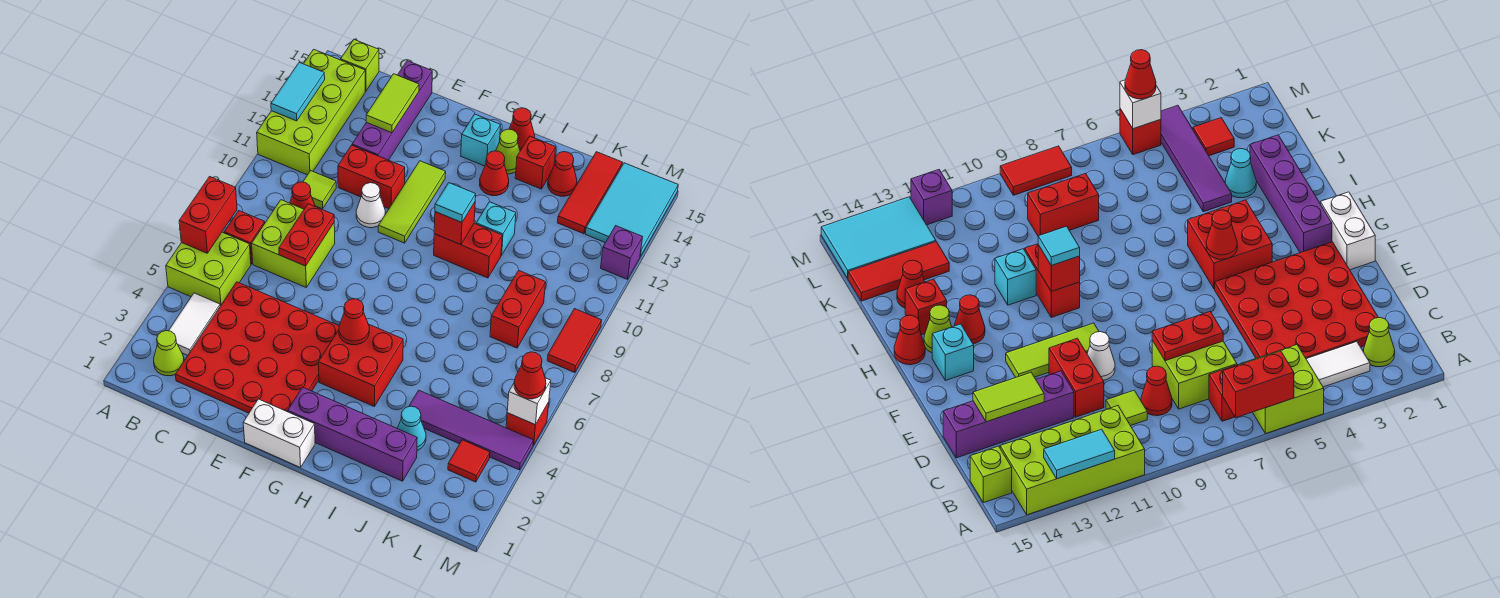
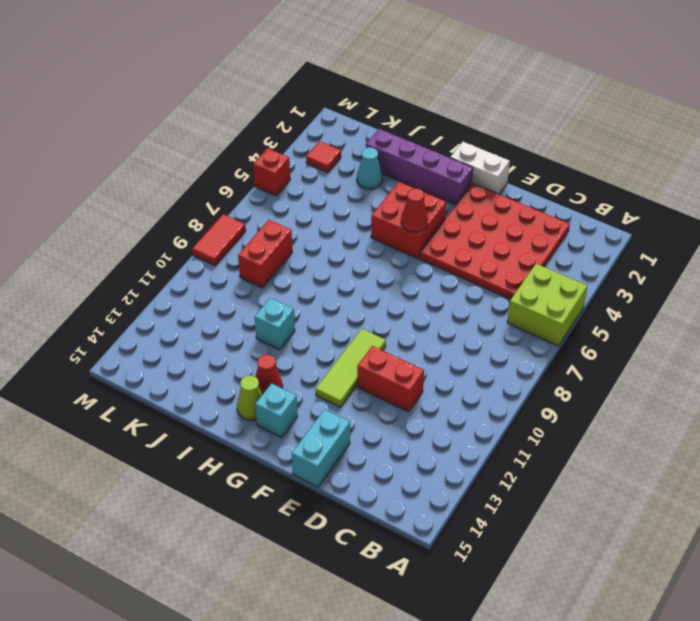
cyan brick E14:E15 level 1 -> none
none -> lime brick A11:B14 level 1
none -> lime cone B2 level 1
none -> white tile B3:B4 level 1
none -> red brick B7 level 1

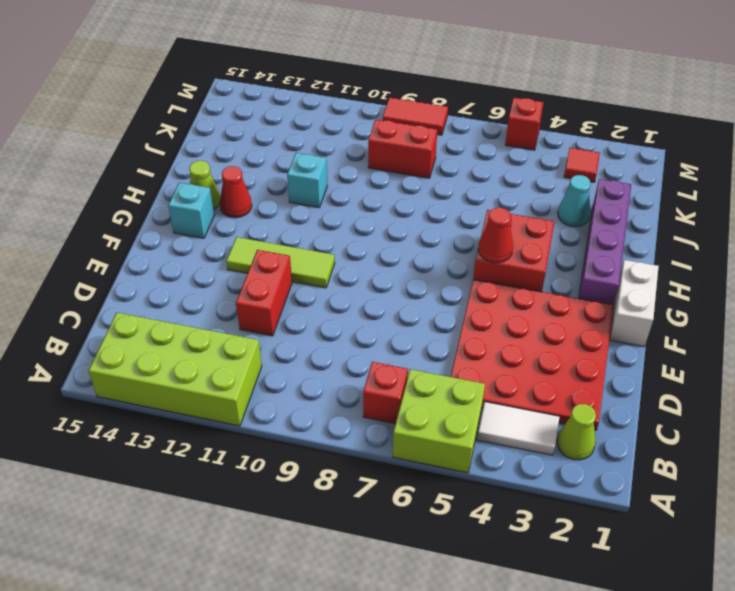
none -> lime brick B15 level 1
none -> lime brick C7:D8 level 1
none -> red cone C9 level 1
none -> lime tile C10 level 1

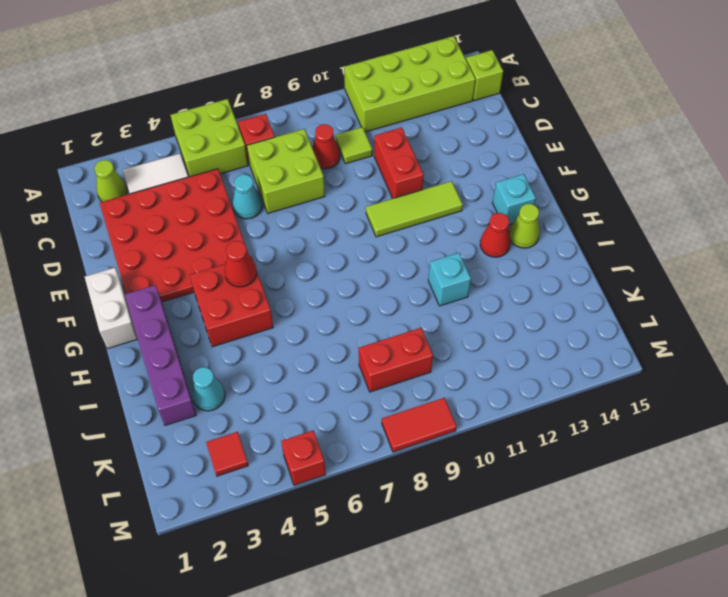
cyan cone D6 level 1 -> none
none -> purple brick D12:D15 level 1
none -> white cone E10 level 1
none -> red brick H10:I10 level 1
none -> red cone H15 level 1

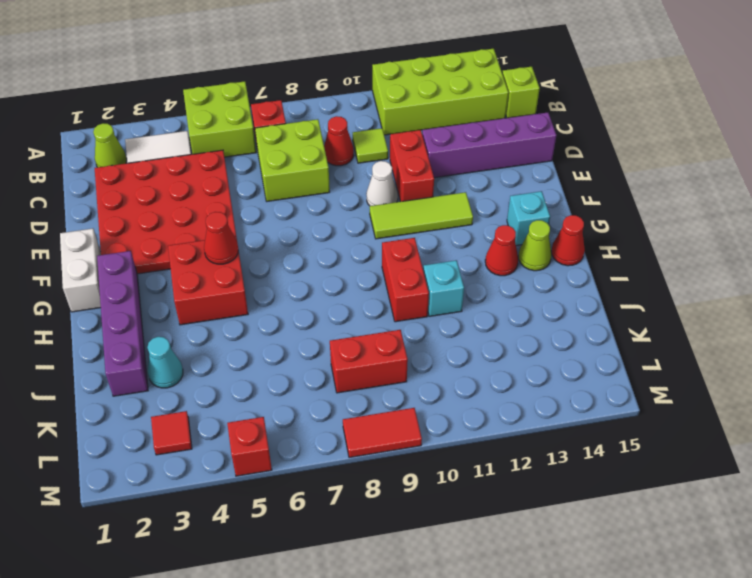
none -> red brick I14 level 1
none -> purple tile J4:M4 level 1
none -> red cone J14 level 1
none -> red tile K13:K15 level 1

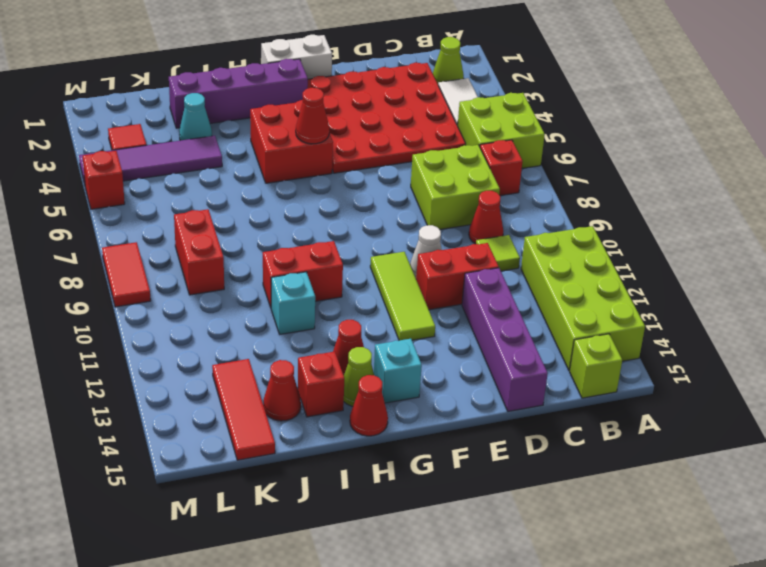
none -> cyan tile L13:M15 level 1
none -> purple brick M12 level 1
none -> red brick A6:A7 level 2
none -> cyan tile A12:A13 level 2

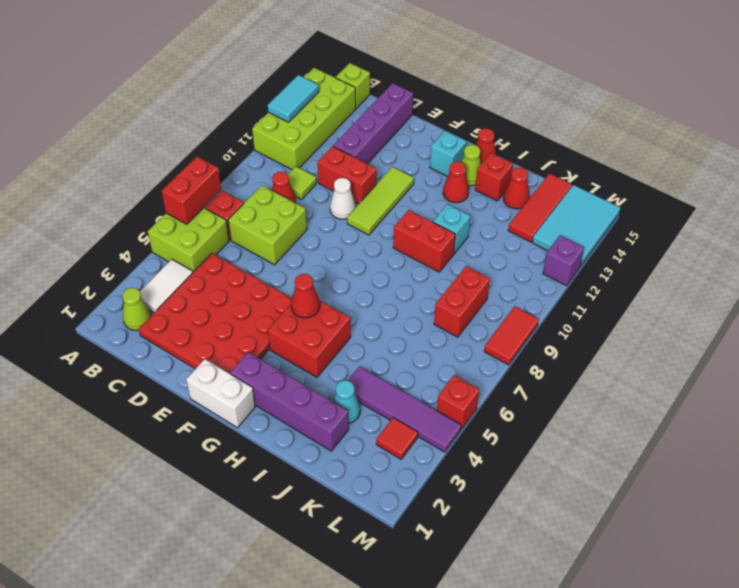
none -> red plate D7:D8 level 2
none -> lime tile D13:D14 level 2
none -> red brick H10 level 2
none -> white brick M5 level 2

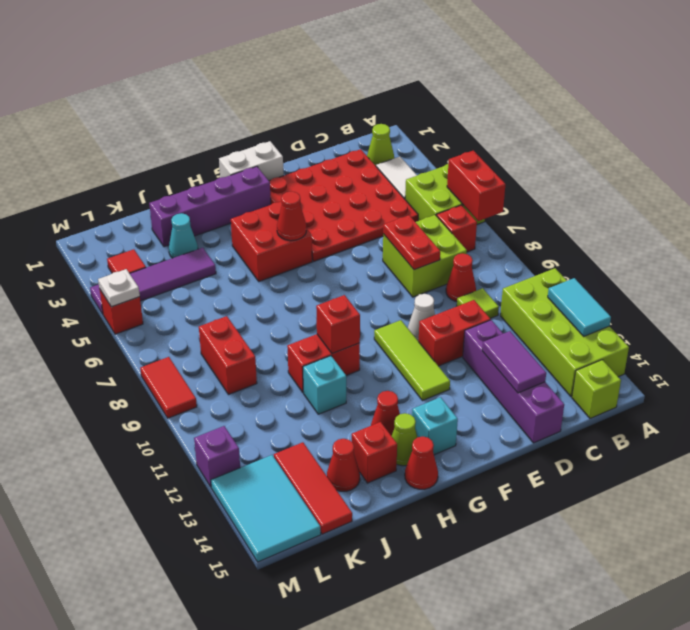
purple tile D13:D14 level 2 -> lime tile D13:D14 level 2
white plate M5 level 2 -> white brick M5 level 2
none -> cyan tile H10 level 3
none -> red cone M5 level 3

